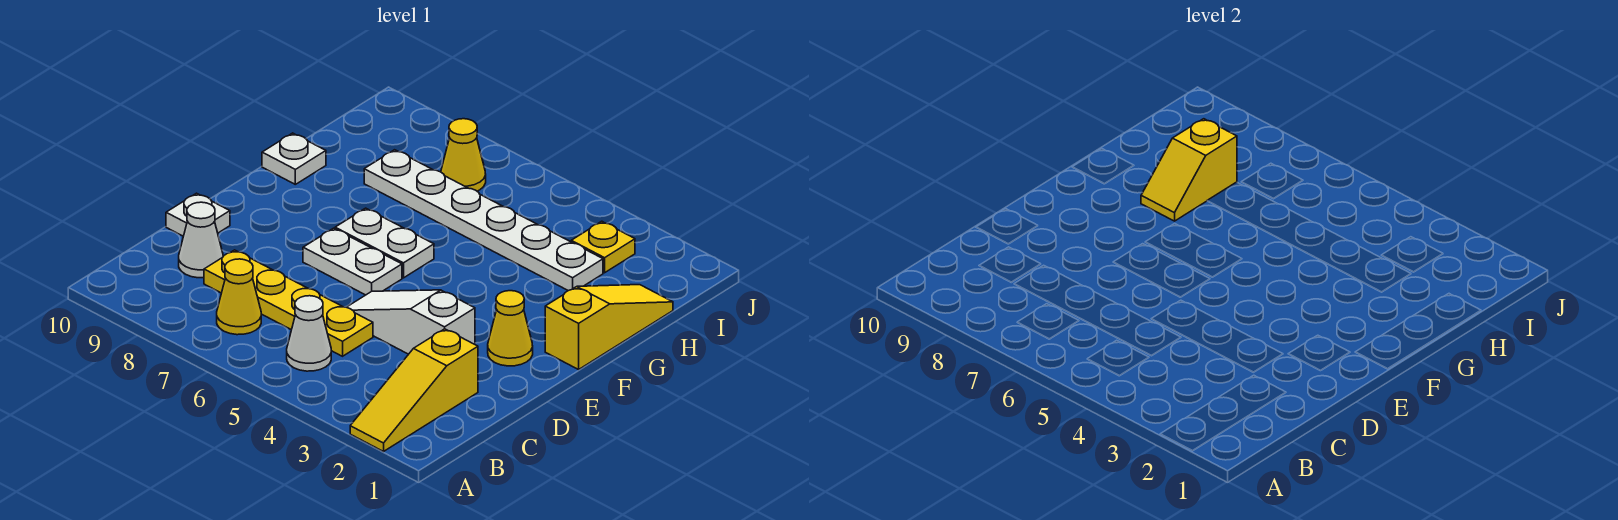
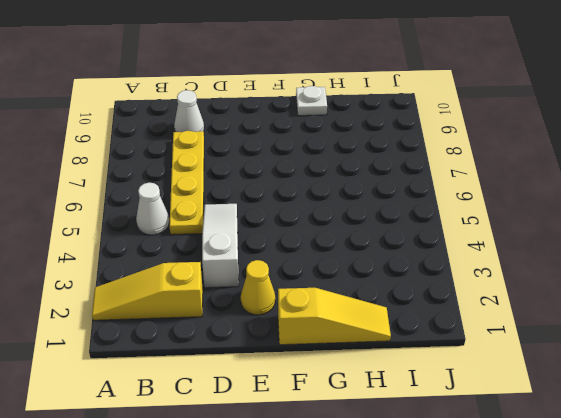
none -> yellow cone B7 level 1
none -> white plate D10 level 1
none -> white plate E6:E7 level 1

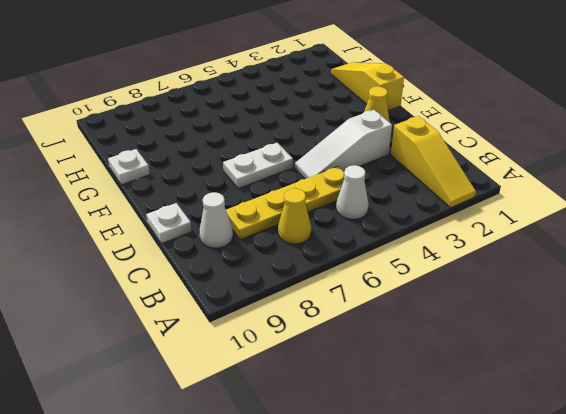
none -> white plate F6:F7 level 1
none -> white plate H3:H8 level 1
none -> yellow plate I3 level 1

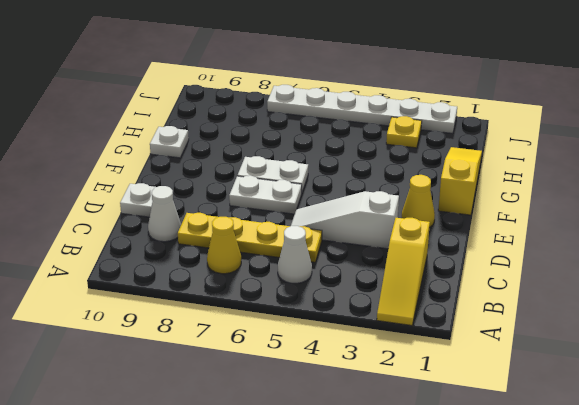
white plate J2:J7 level 1 -> white plate H3:H8 level 1
none -> yellow cone I7 level 1
none -> yellow slope G8:H8 level 2 top H

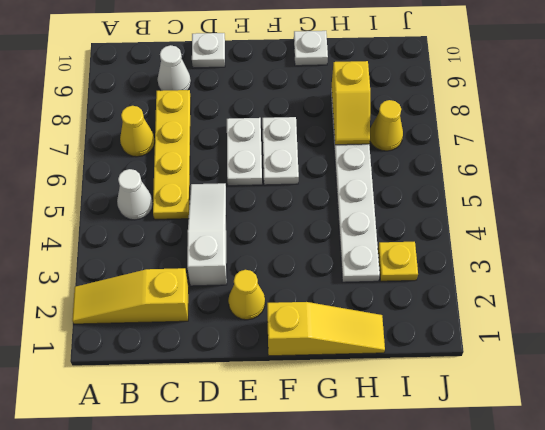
yellow slope H7:H8 level 2 top 8 -> yellow slope G8:H8 level 2 top H

